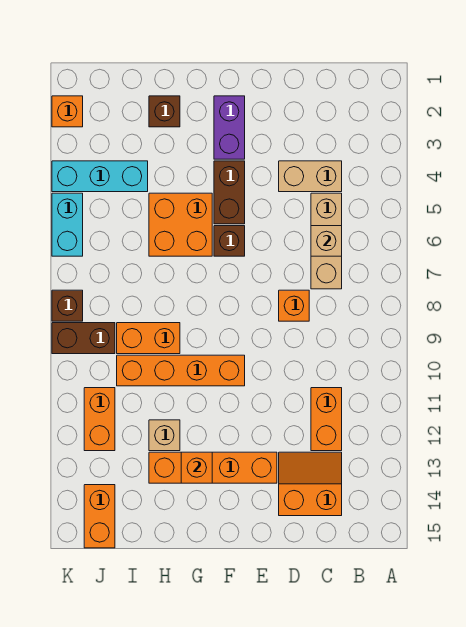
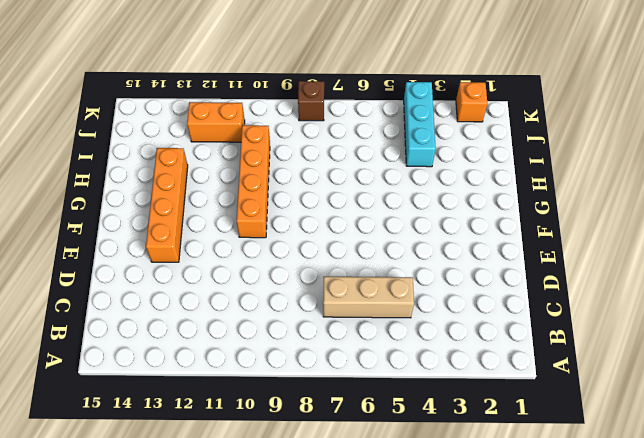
none -> tan brick C4:D4 level 1
none -> orange brick C11:C12 level 1
none -> orange slope C13:D14 level 1 top 14

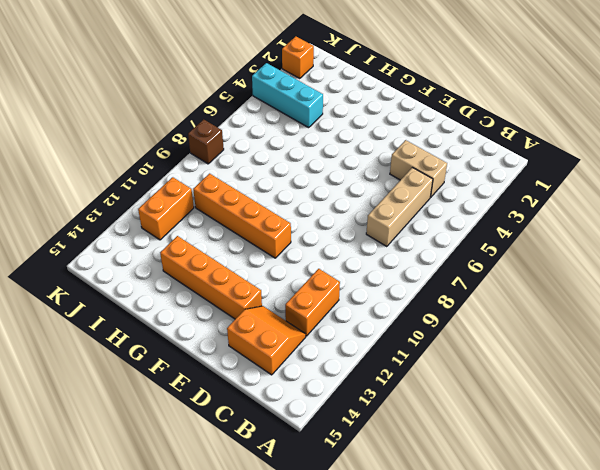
none -> orange brick D8 level 1
none -> purple brick F2:F3 level 1
none -> brown brick F4:F5 level 1

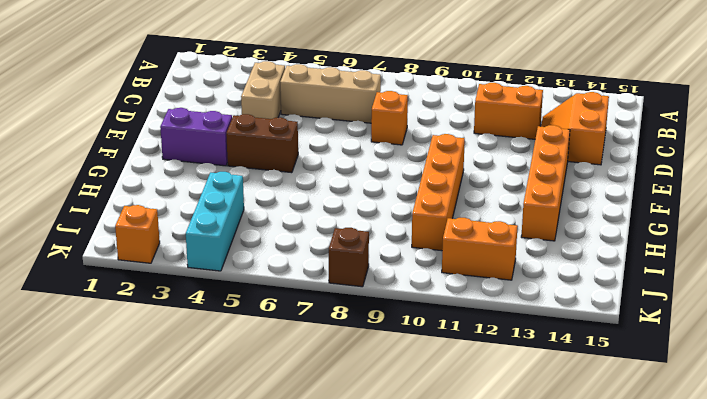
none -> brown brick F6 level 1
none -> orange brick G5:H6 level 1
none -> brown brick H2 level 1

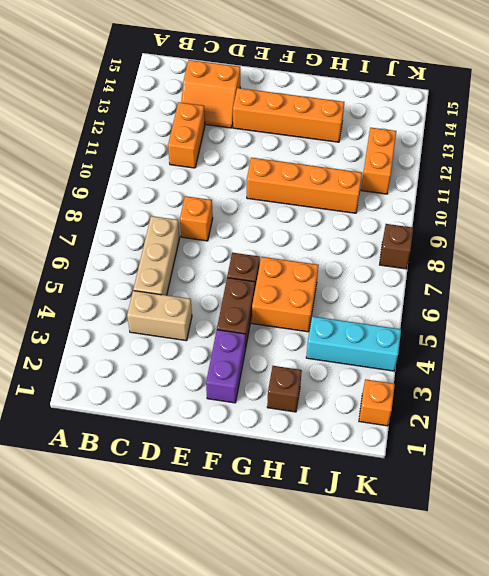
none -> orange brick H9:I9 level 1
none -> tan brick H12 level 1
none -> brown brick J9:K9 level 1

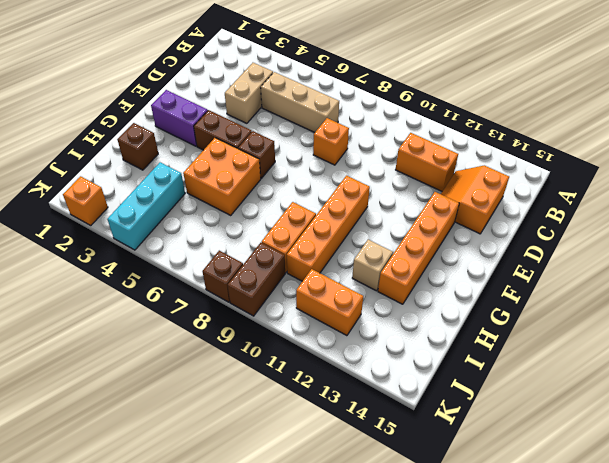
none -> orange brick J14:J15 level 1
none -> cyan brick K5:K6 level 1
none -> tan brick C6 level 2

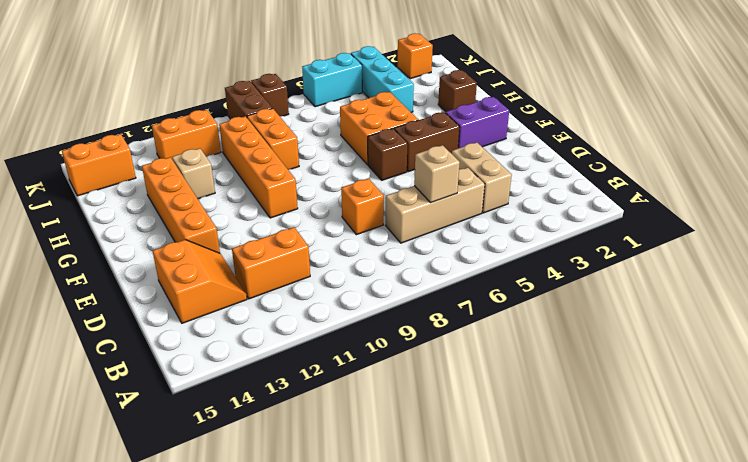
none -> orange brick G13 level 2

